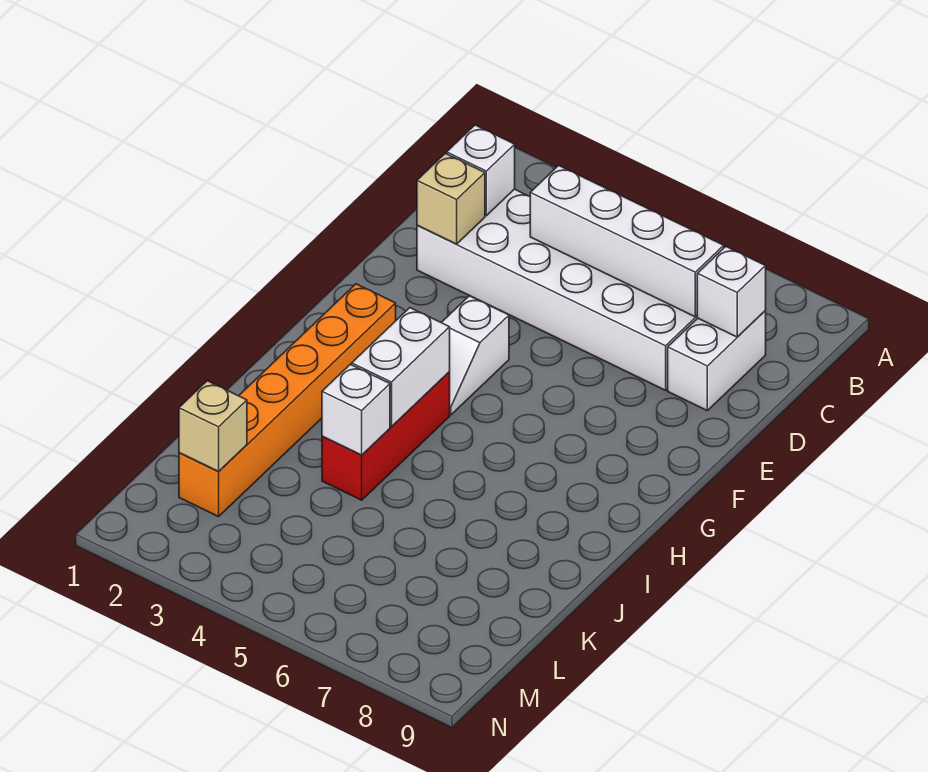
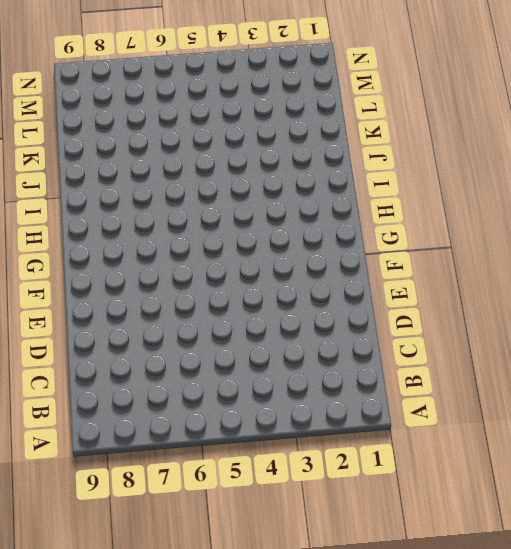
none -> white brick C2:D7 level 1
none -> white brick C8:D8 level 1
none -> white slope F4:G4 level 1 top F

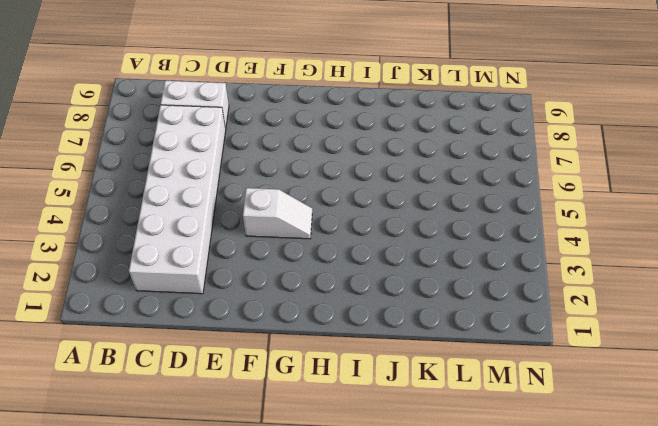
none -> orange brick G2:L2 level 1
none -> red brick H4:J4 level 1
none -> white brick C2 level 2

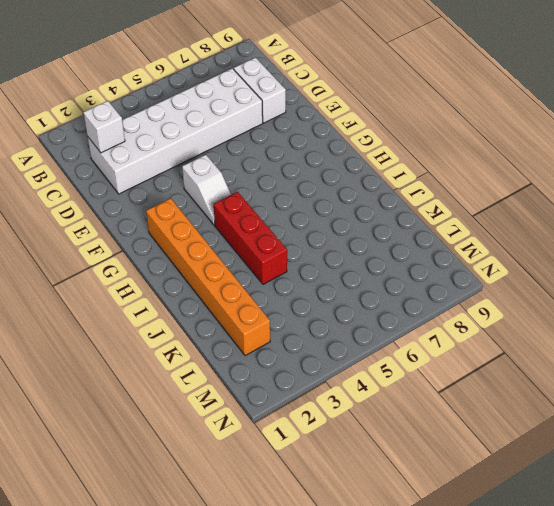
none -> white brick C4:C7 level 2
none -> white brick C8 level 2
none -> tan brick D2 level 2

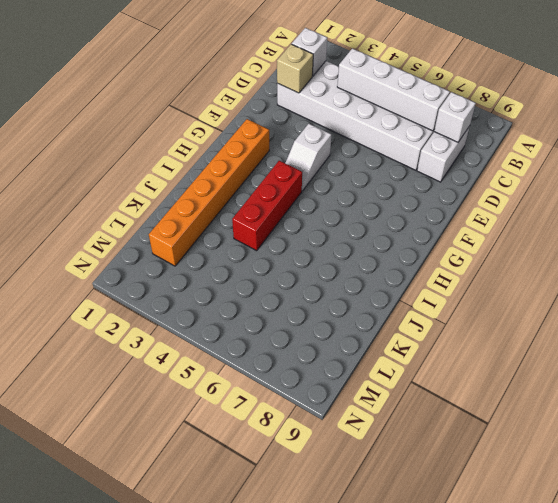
none -> white brick H4:I4 level 2
none -> white brick J4 level 2
none -> tan brick L2 level 2

